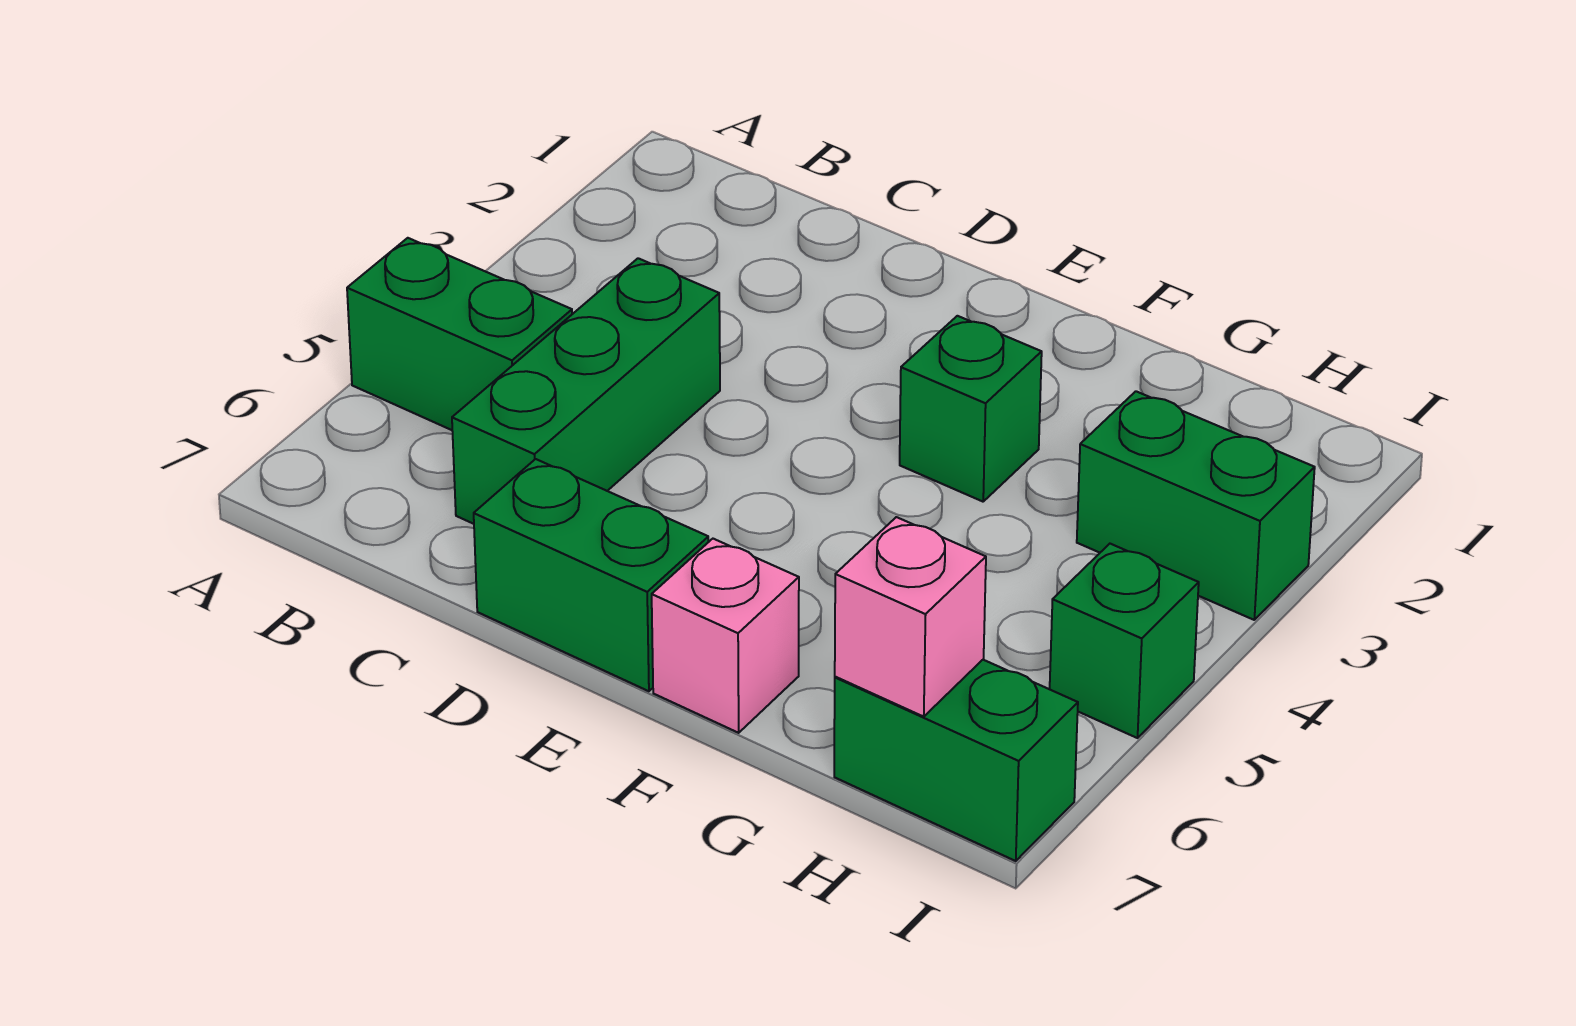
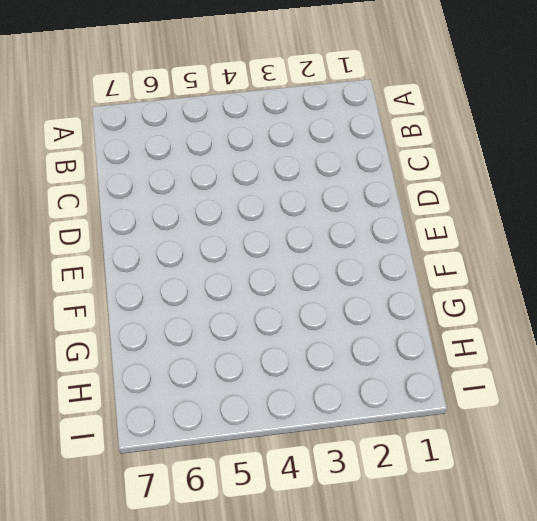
none -> green brick A5:B5 level 1
none -> green brick C4:C6 level 1

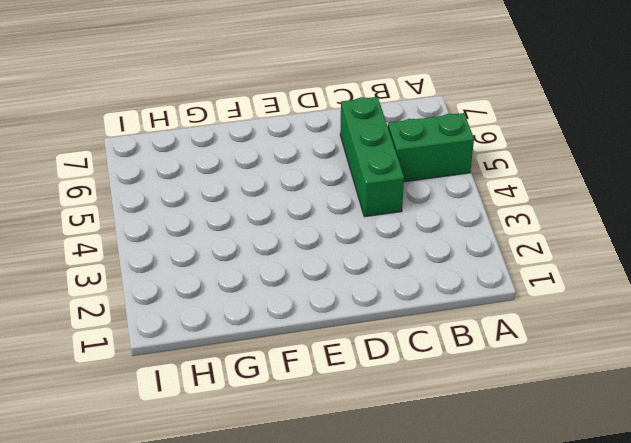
none -> green brick D7:E7 level 1
none -> green brick F3 level 1

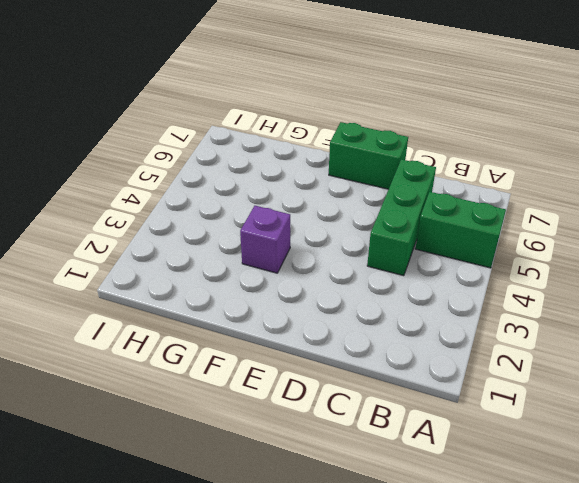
purple brick F3 level 1 -> green brick F3 level 1
none -> pink brick F7 level 1
none -> green brick H3:I3 level 1

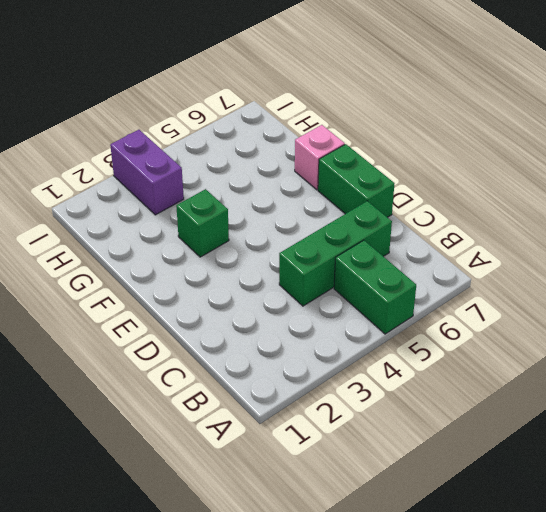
purple brick H3:I3 level 1 -> green brick H3:I3 level 1
none -> green brick H7:I7 level 1
none -> green brick I5 level 1

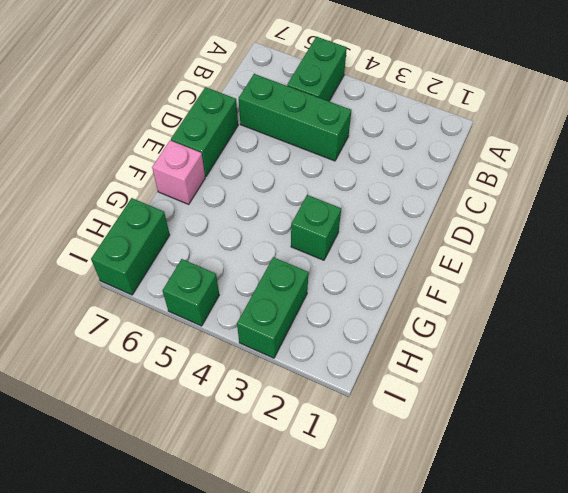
none -> pink brick H7 level 2

